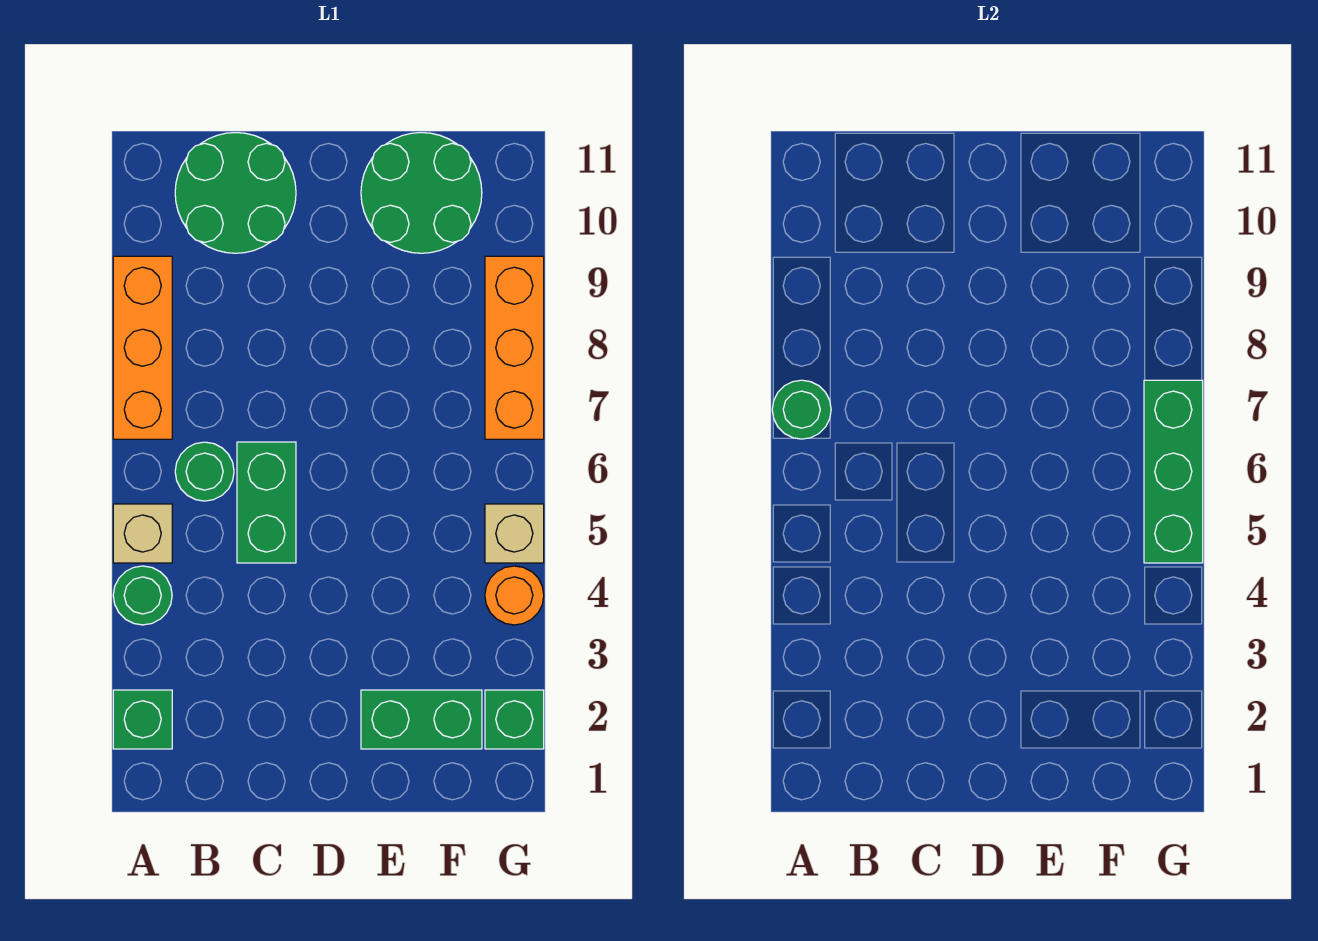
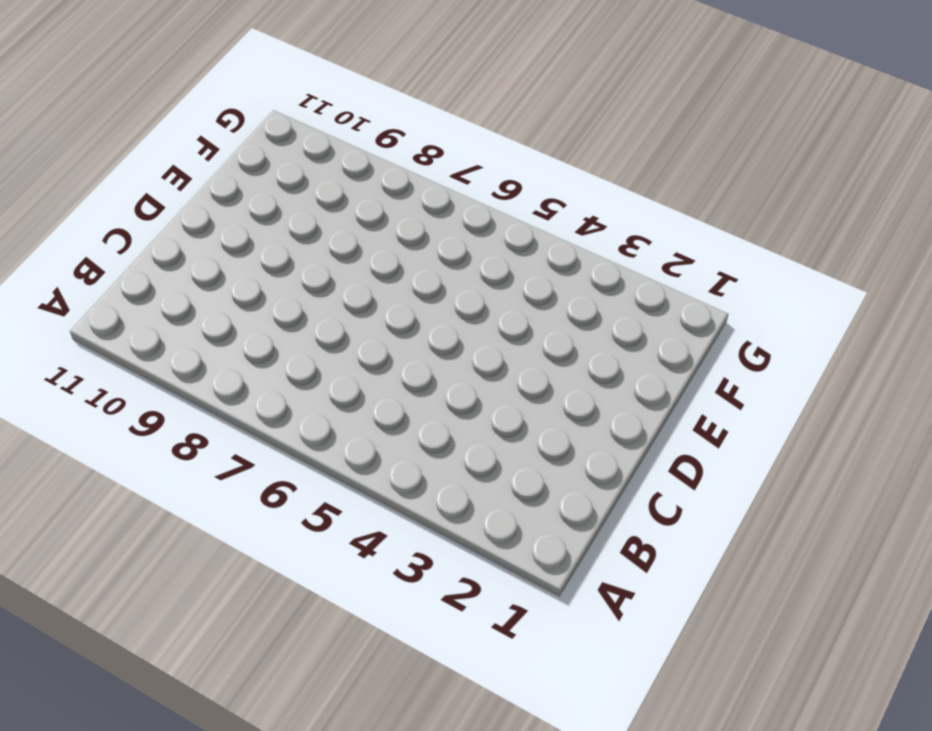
none -> green brick A2 level 1
none -> green round brick A4 level 1
none -> tan brick A5 level 1

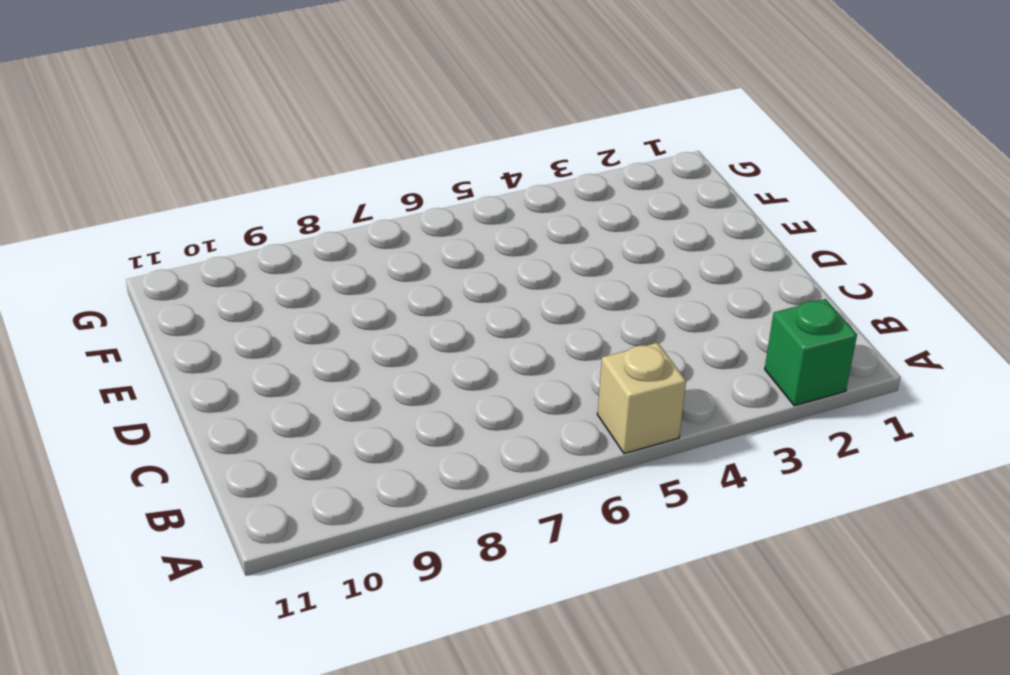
none -> green round brick A4 level 1
none -> orange brick A7:A9 level 1
none -> green round brick B6 level 1

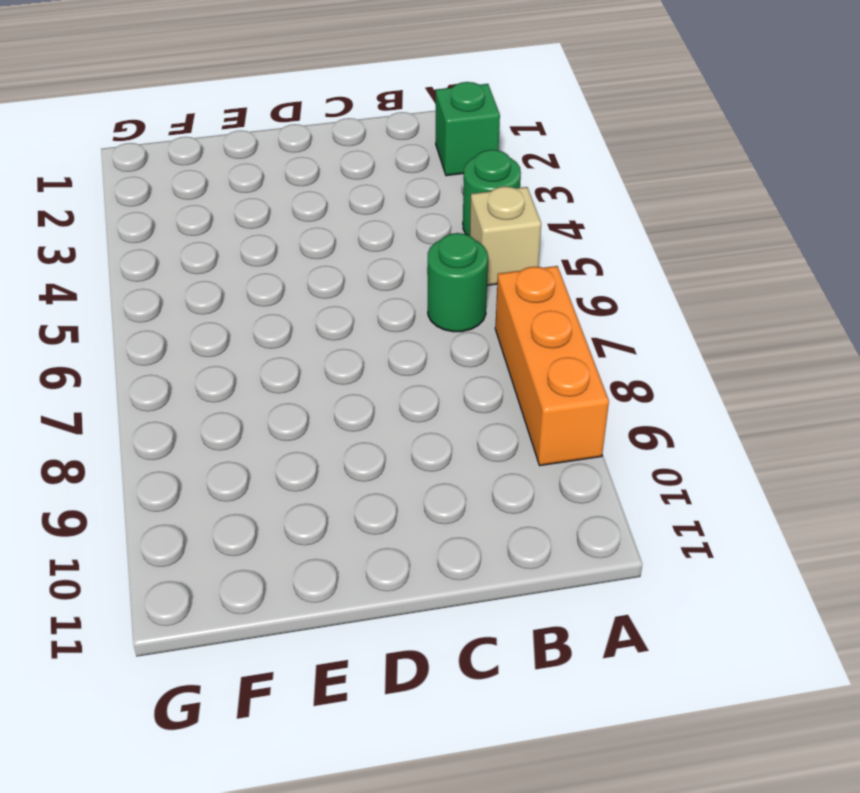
none -> green round brick B10:C11 level 1
none -> green brick C5:C6 level 1
none -> green brick E2:F2 level 1

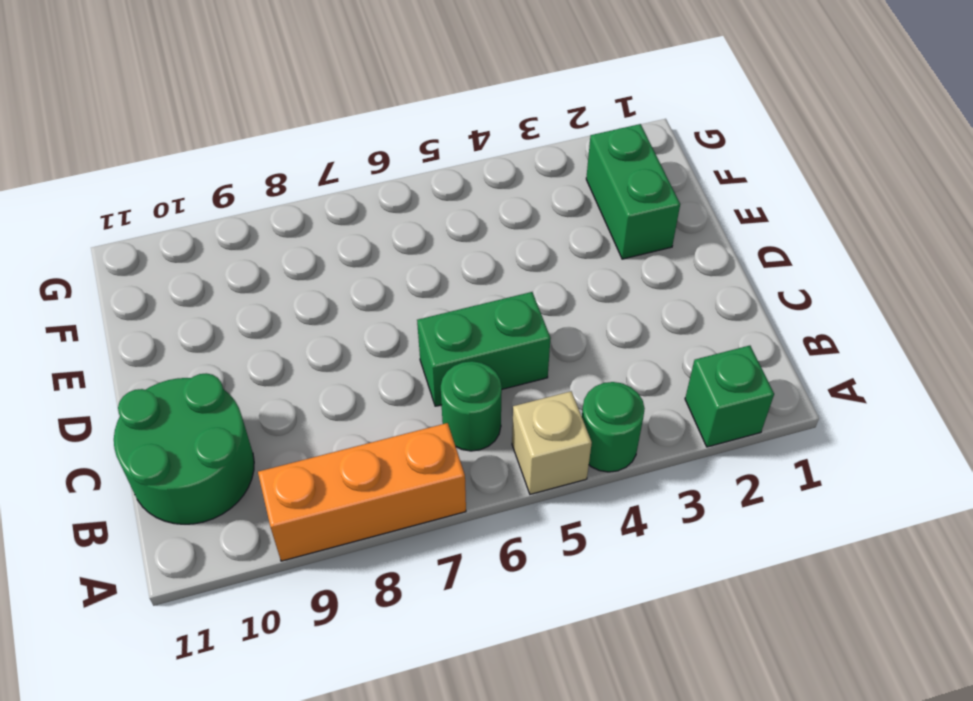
none -> green round brick E10:F11 level 1
none -> green brick G2 level 1
none -> orange round brick G4 level 1

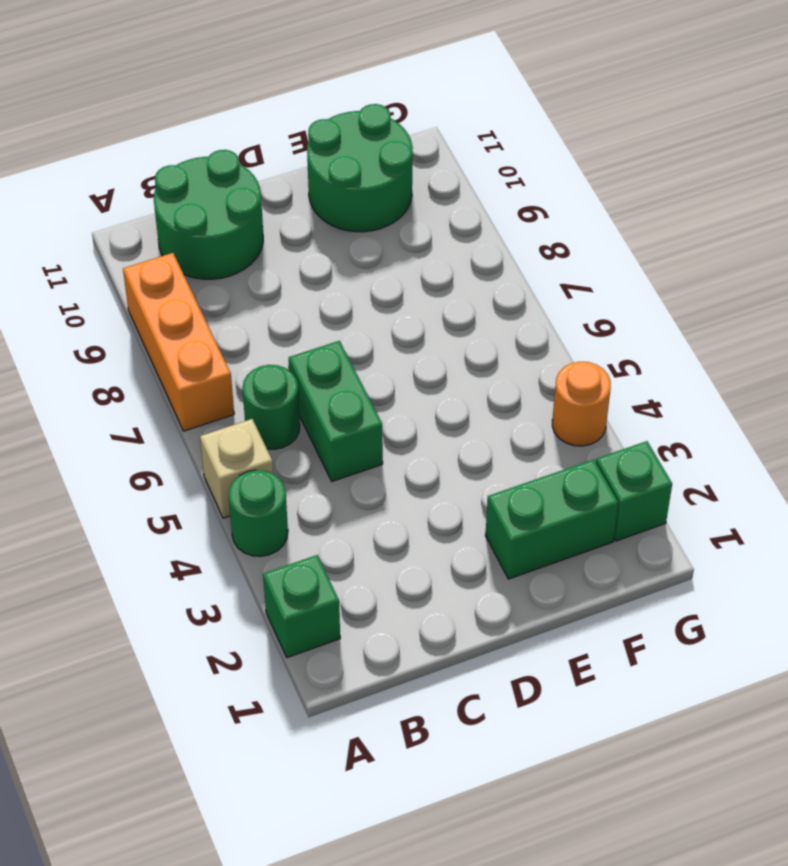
none -> tan brick G5 level 1
none -> orange brick G7:G9 level 1
none -> green round brick A7 level 2

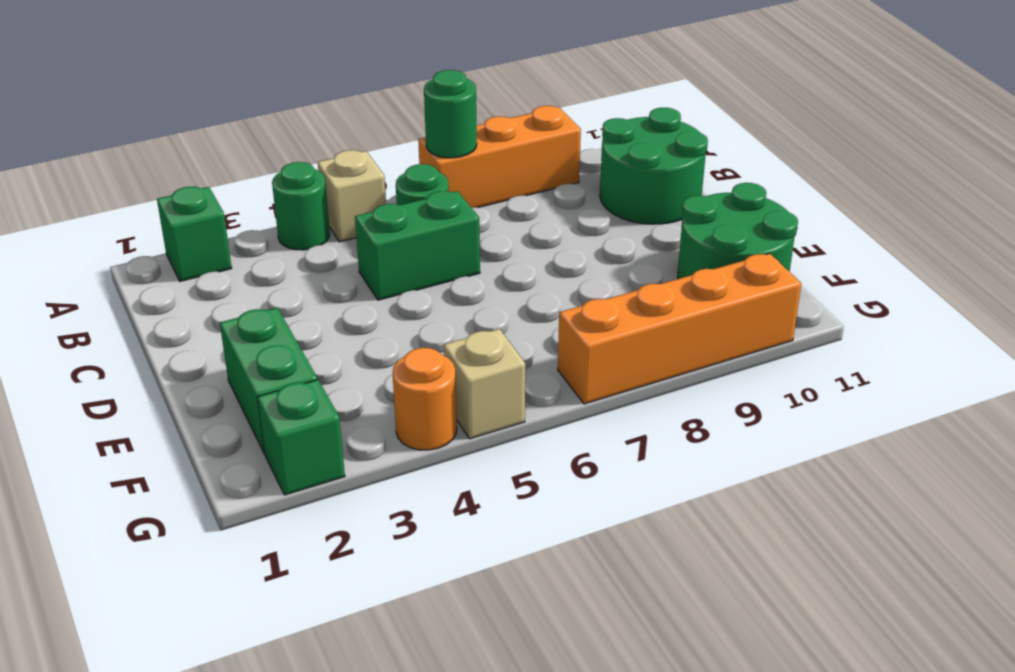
orange brick G7:G10 level 1 -> orange brick G7:G9 level 1
none -> green brick G5:G7 level 2

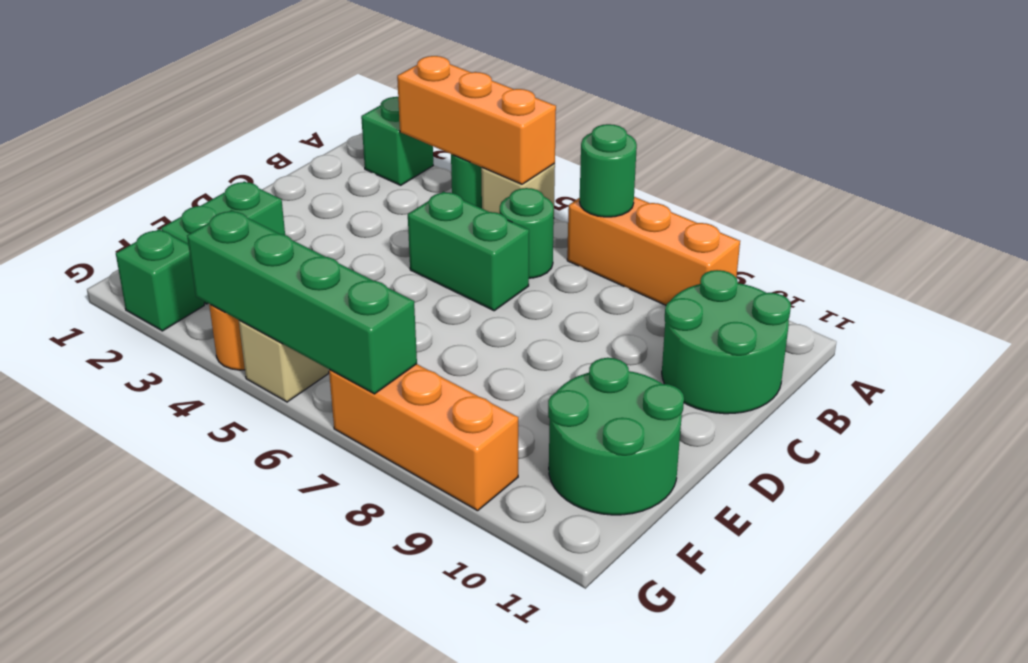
orange brick A3:A5 level 2 -> none
green brick G4:G7 level 2 -> green brick G5:G7 level 2

